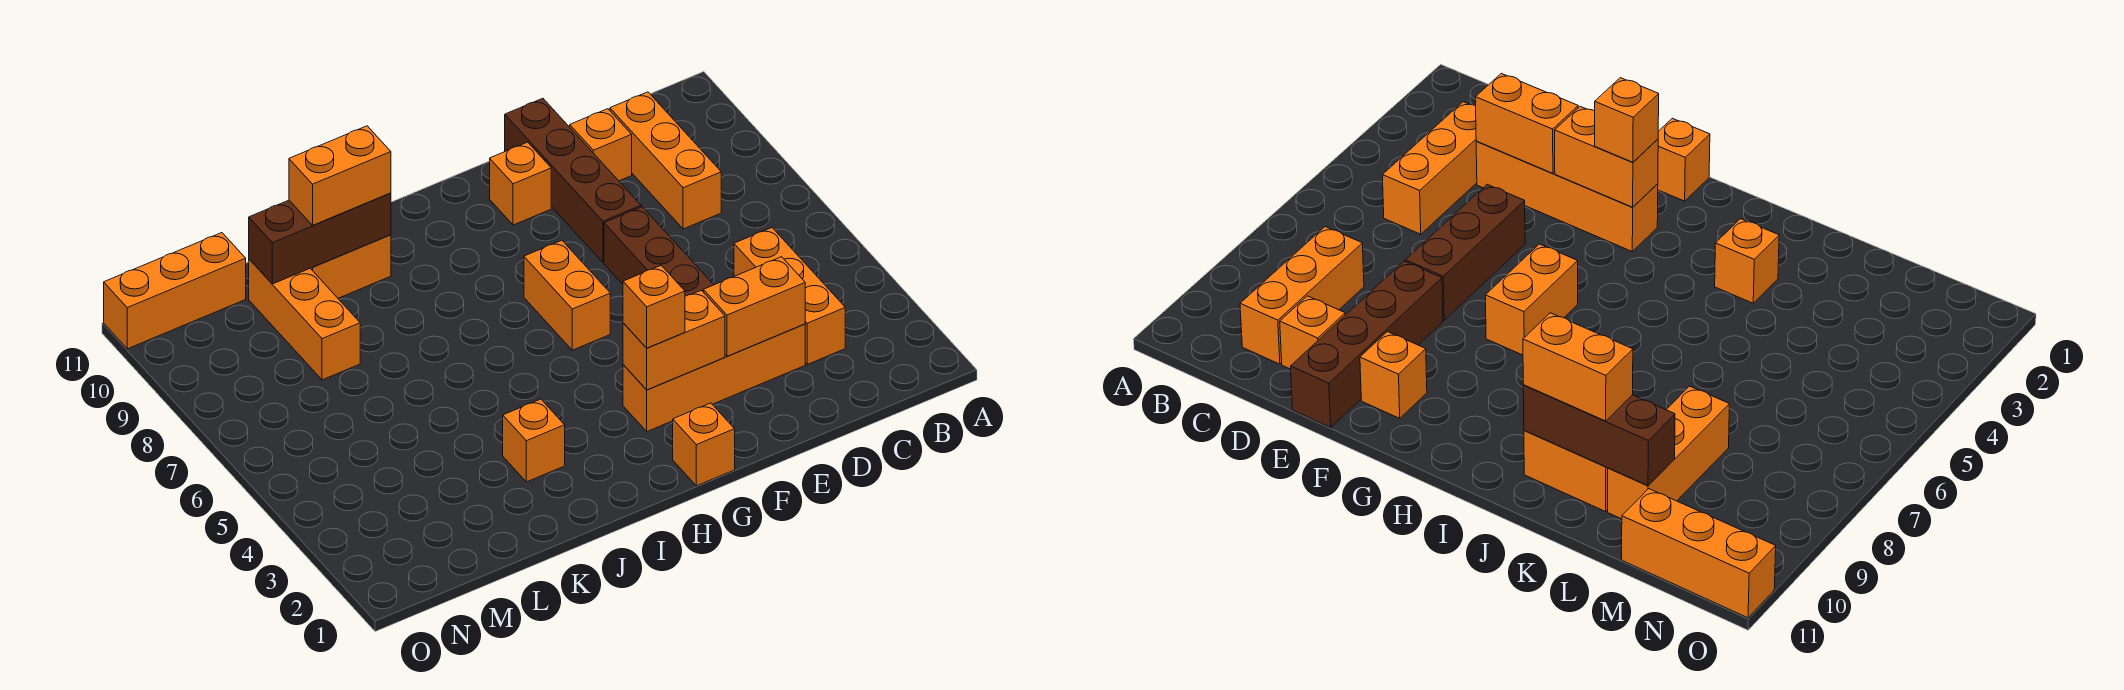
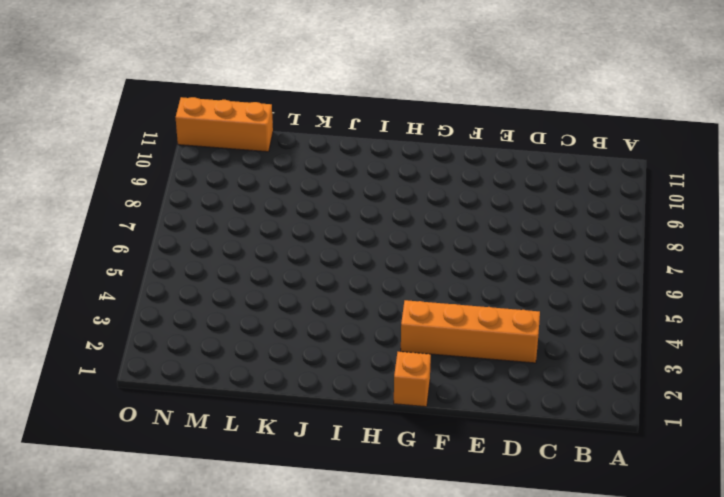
none -> orange brick C3:C5 level 1
none -> orange brick C8:C10 level 1
none -> orange brick D10 level 1

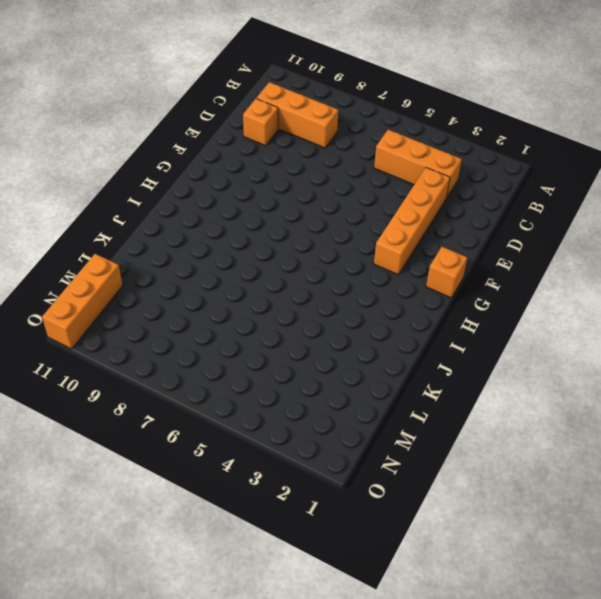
none -> brown brick E5:E7 level 1
none -> brown brick E8:E11 level 1
none -> orange brick F10 level 1

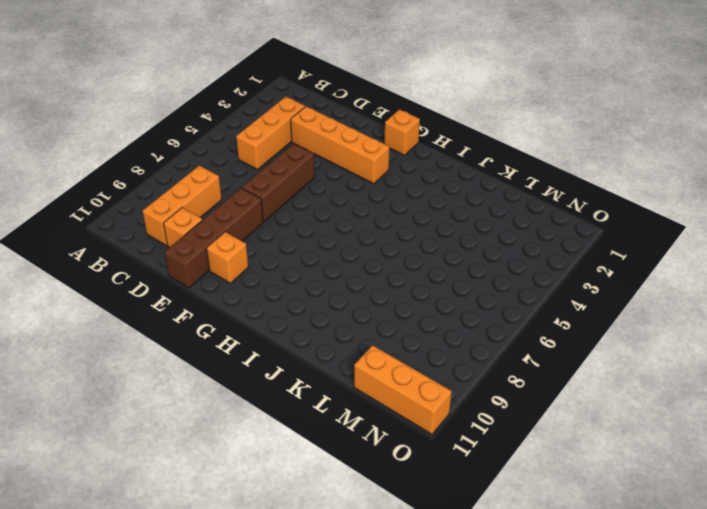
none -> orange brick G6:G7 level 1
none -> orange brick J3 level 1
none -> orange brick J10:K10 level 1

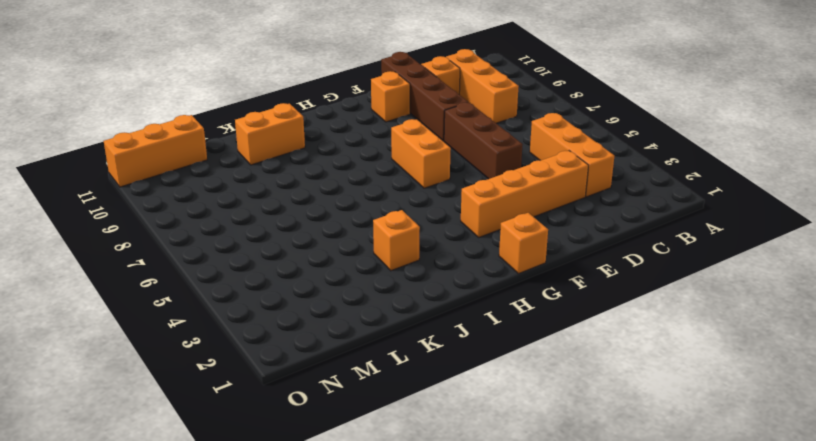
none -> orange brick L8:L10 level 1
none -> orange brick D3:E3 level 2
none -> orange brick F3:G3 level 2

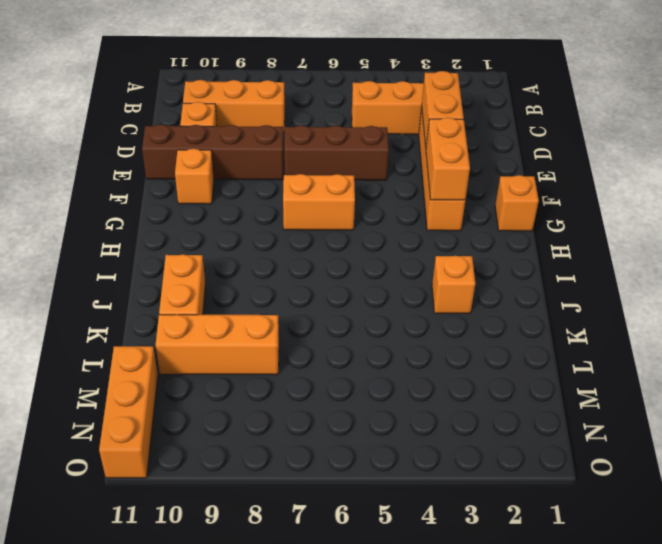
none -> brown brick J10:L10 level 2
none -> orange brick G3 level 3
none -> orange brick J10:K10 level 3

